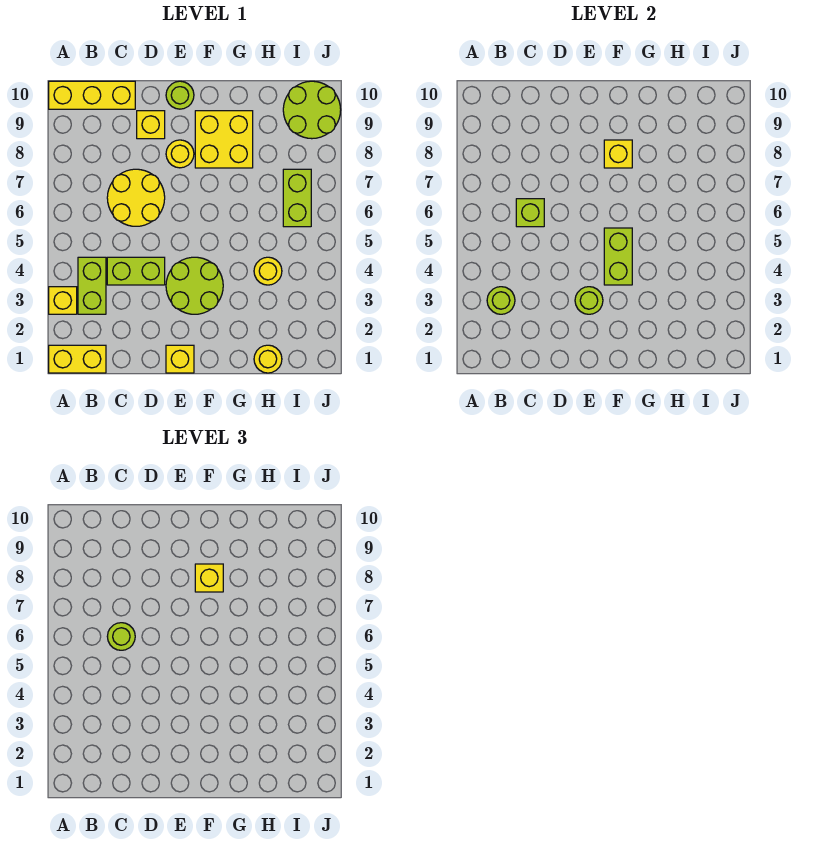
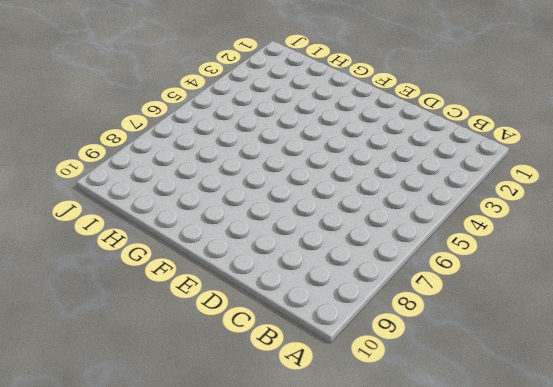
none -> yellow brick A1:B1 level 1
none -> yellow brick A3 level 1
none -> yellow brick A10:C10 level 1

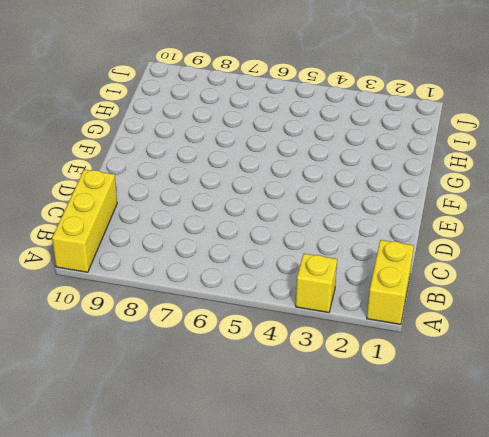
none -> lime brick B3:B4 level 1
none -> lime brick C4:D4 level 1
none -> yellow round brick C6:D7 level 1

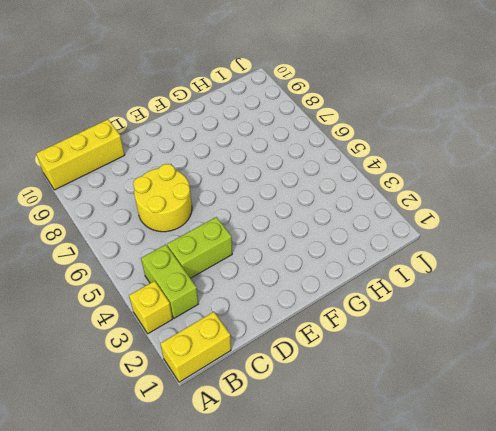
none -> yellow brick D9 level 1
none -> yellow brick E1 level 1
none -> lime round brick E3:F4 level 1

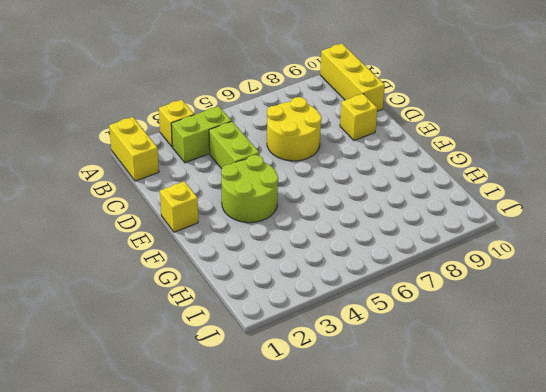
none -> yellow round brick E8 level 1
none -> lime round brick E10 level 1
none -> yellow brick F8:G9 level 1

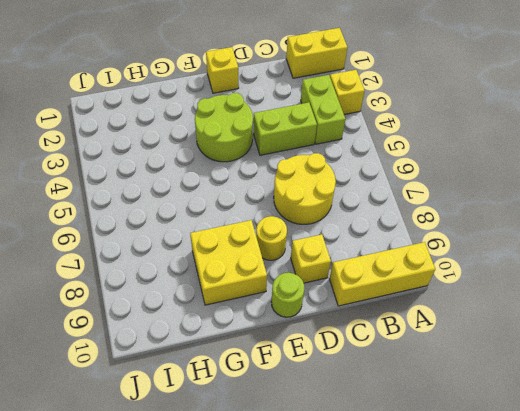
none -> yellow round brick H1 level 1
none -> yellow round brick H4 level 1
none -> lime brick I6:I7 level 1

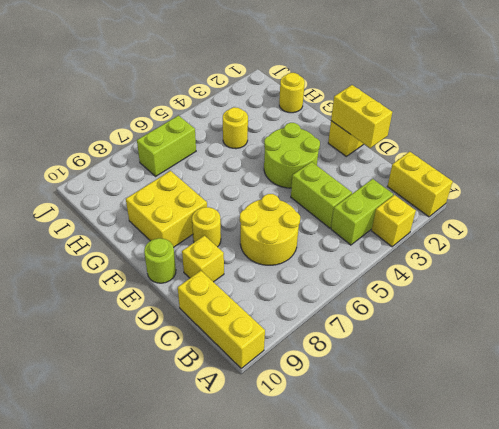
yellow brick D1:E1 level 2 -> none
none -> lime round brick I9:J10 level 1
none -> lime round brick B3 level 2
none -> lime brick C6 level 2

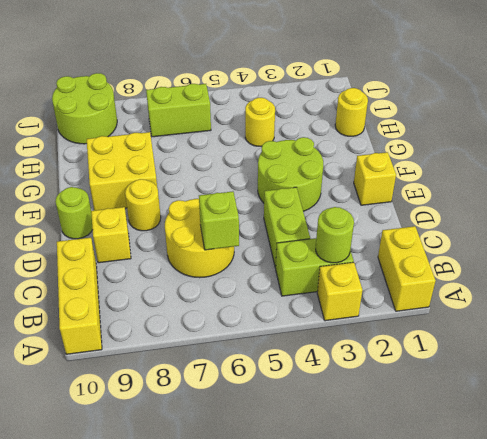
none -> lime round brick E3 level 2
none -> lime brick F4:F5 level 2
none -> yellow brick F8 level 2

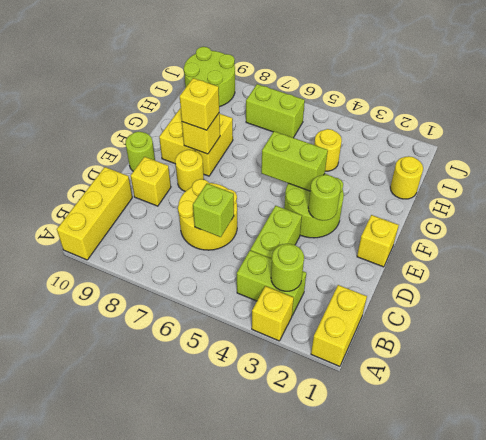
none -> lime round brick C6 level 3

